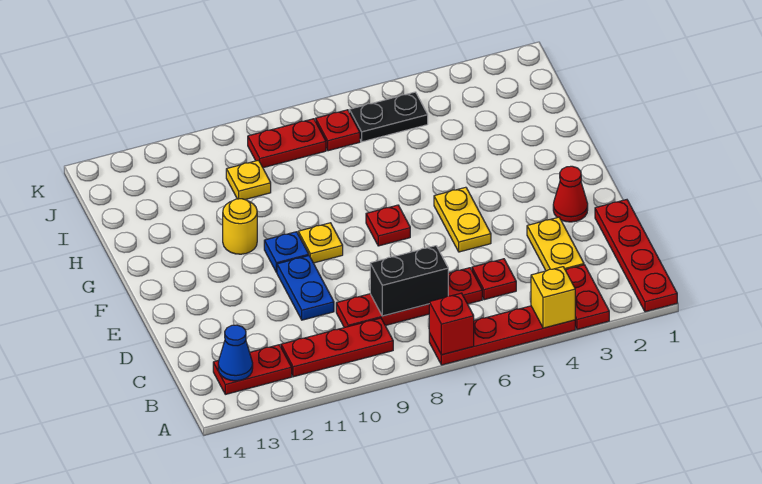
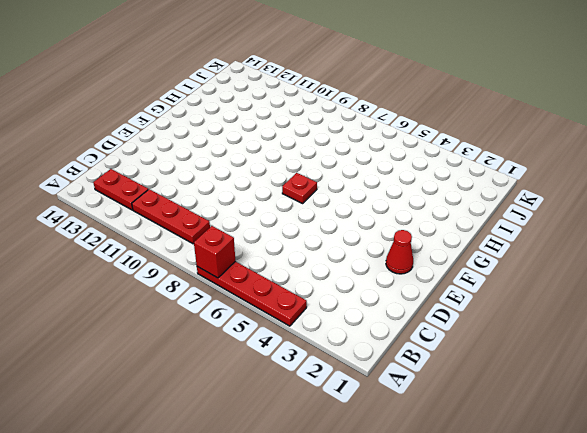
none -> red plate A1:D1 level 1
none -> red plate A3:B3 level 1
none -> yellow plate C3:D3 level 1

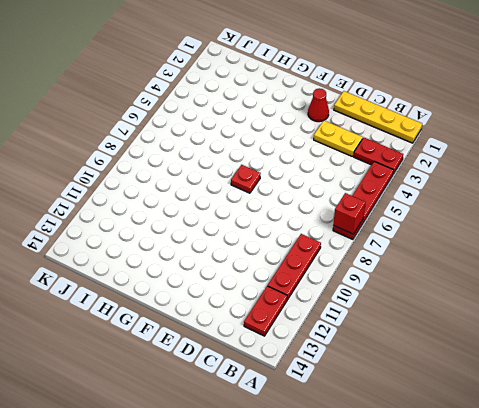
yellow plate A1:D1 level 1 -> red plate A1:D1 level 1
none -> red plate C5 level 1
none -> red plate C6:C9 level 1
none -> blue plate D10:E10 level 1

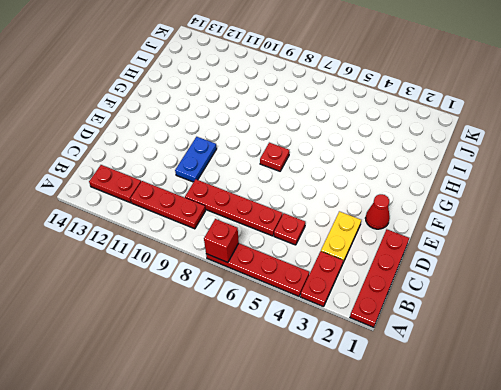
none -> yellow plate E5:F5 level 1
none -> yellow plate F9 level 1
none -> blue plate F10 level 1

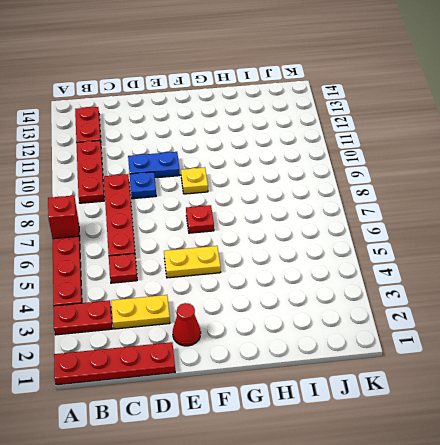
blue plate D9 level 1 -> blue plate F10 level 1
none -> yellow round brick G11 level 1
none -> yellow plate I10 level 1
none -> black plate J5:J6 level 1

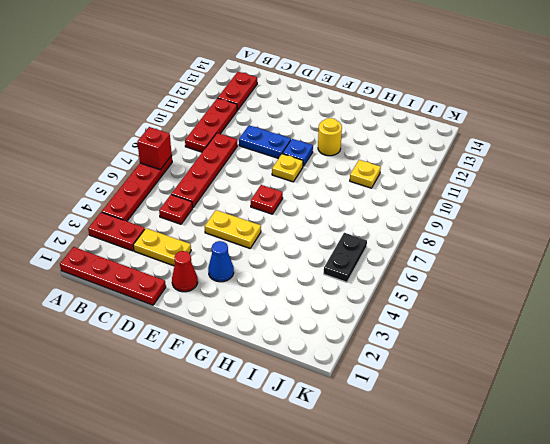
blue cone F3 level 1 -> blue cone B13 level 2
none -> red plate J7 level 1
none -> red plate J8:J9 level 1
none -> yellow brick A4 level 2

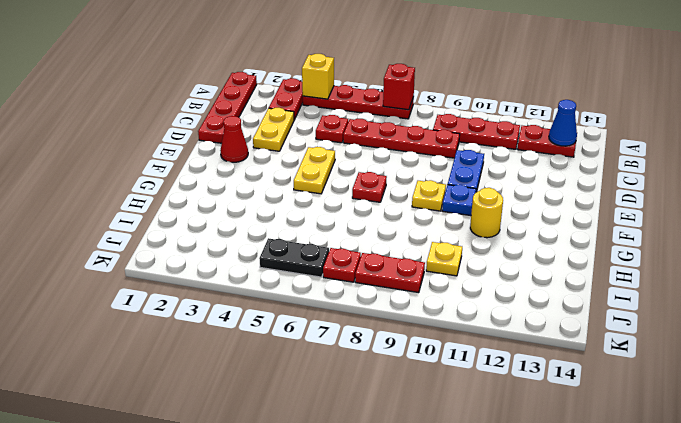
none -> black brick C7:C8 level 2

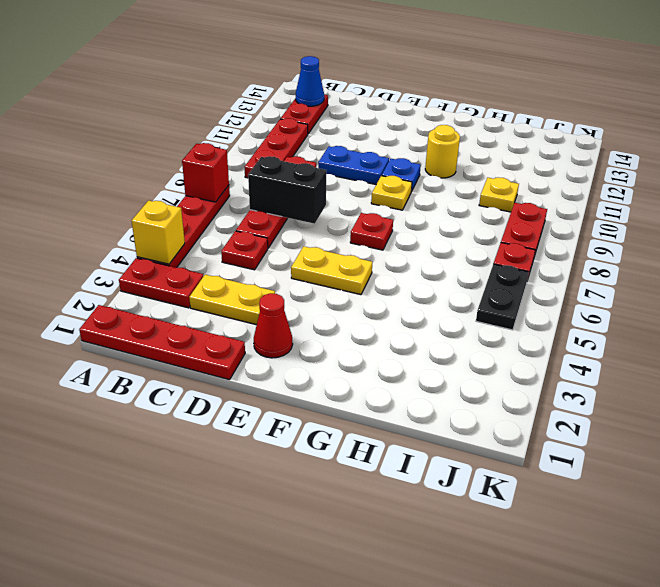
black brick C7:D7 level 2 -> black brick C7:C8 level 2

